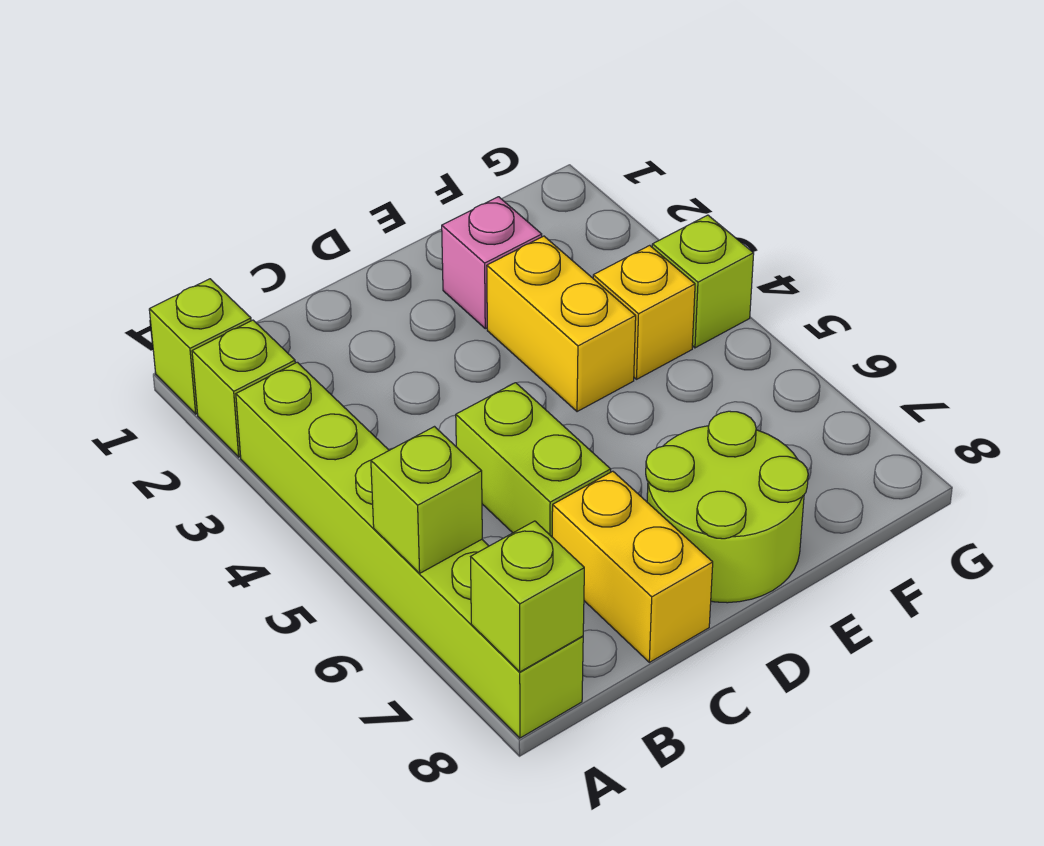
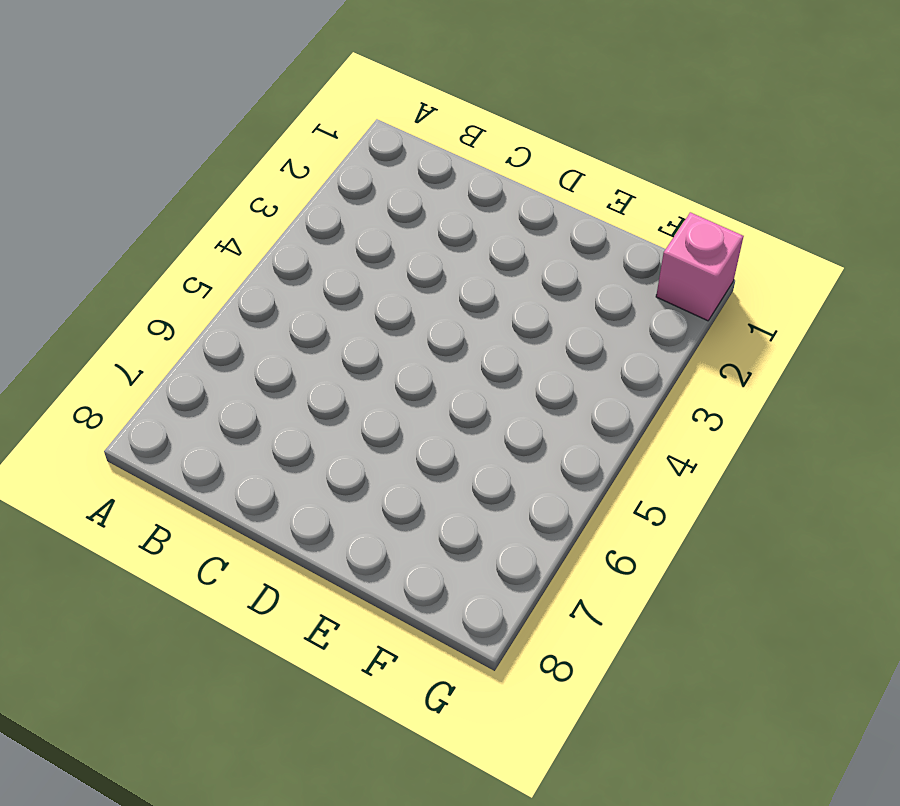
pink brick G1 level 1 -> pink brick E2 level 1
none -> lime brick A1 level 1
none -> lime brick A2 level 1
none -> lime brick A3:A8 level 1

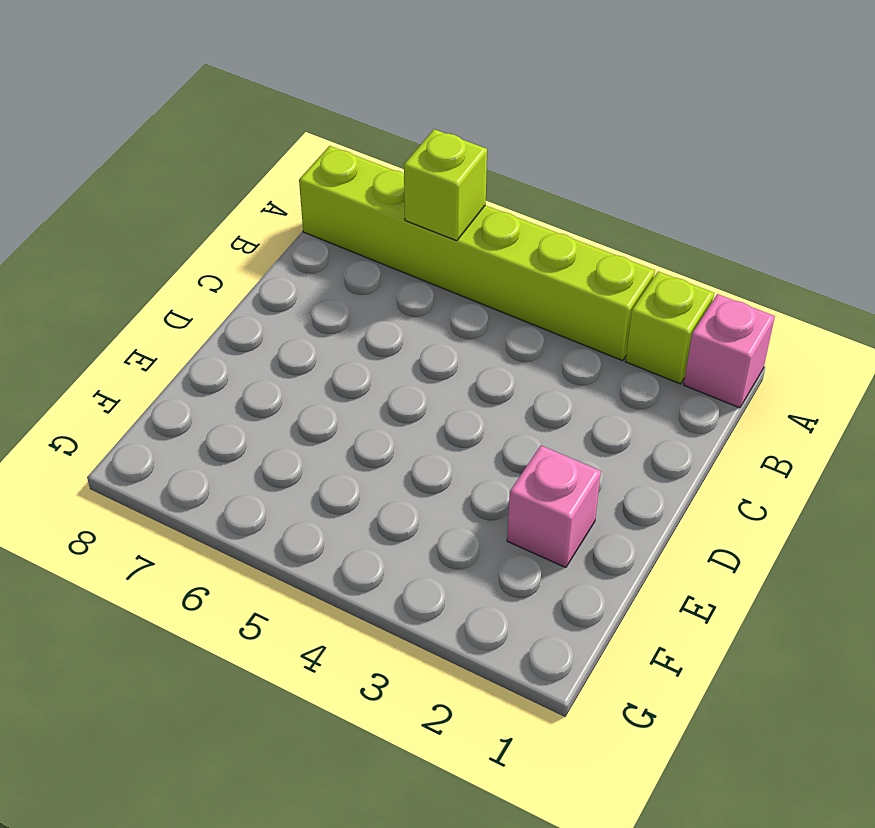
pink brick A1 level 1 -> lime brick A1 level 1
none -> lime brick C5:C6 level 1
none -> yellow brick C7:C8 level 1
none -> lime round brick D7:E8 level 1

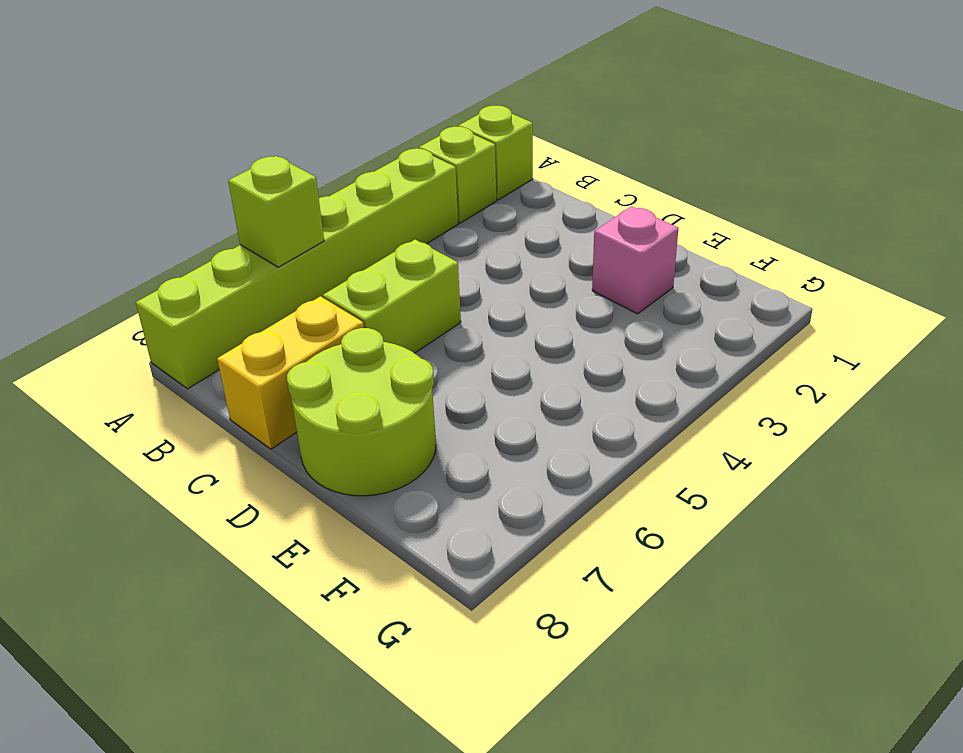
none -> yellow brick E3:E4 level 1
none -> yellow brick F4 level 1
none -> lime brick G4 level 1

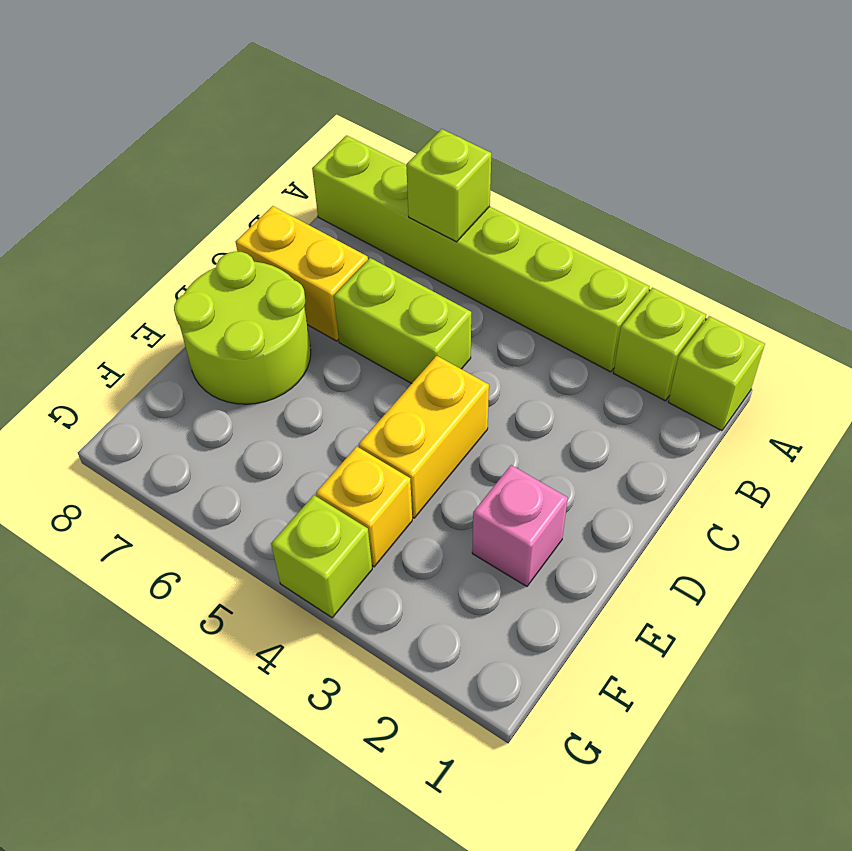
yellow brick D4:E4 level 1 -> yellow brick E3:E4 level 1
none -> lime brick A8 level 2

